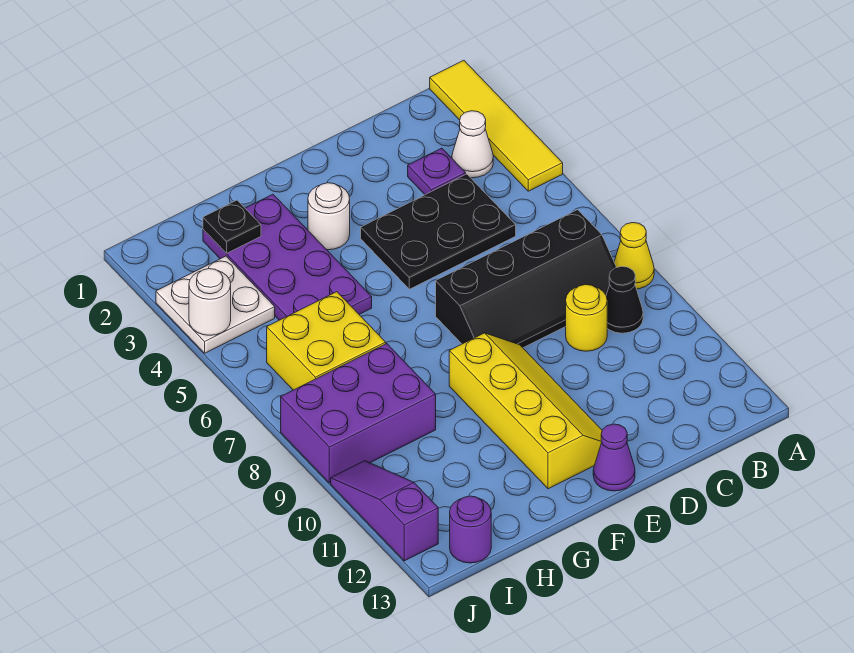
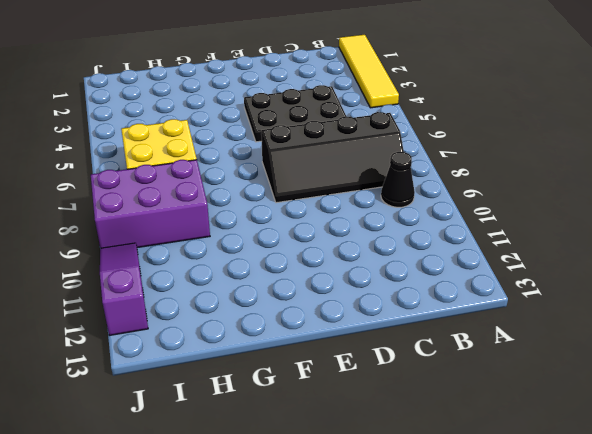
none -> yellow cone A8 level 1
none -> white cone B3 level 1
none -> purple plate C3 level 1

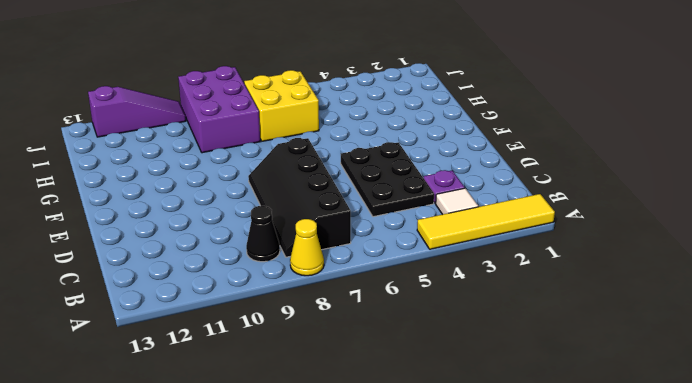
white tile B3 level 1 -> white cone B3 level 1
none -> yellow round brick C9 level 1
none -> yellow slope E9:F12 level 1 top F
none -> purple cone E13 level 1

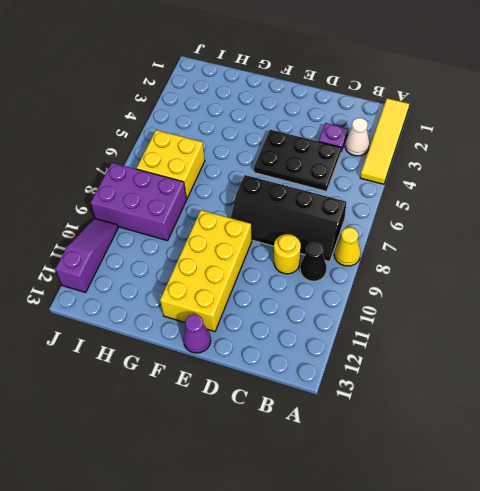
yellow brick E9:F12 level 1 -> yellow slope E9:F12 level 1 top F
none -> white round brick F3 level 1
none -> purple plate G2:H5 level 1
none -> white plate I3:J4 level 1

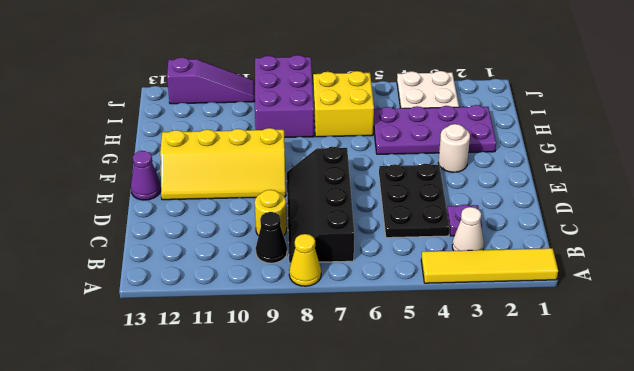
none -> purple round brick I13 level 1
none -> black plate H2 level 2
none -> white round brick J4 level 2

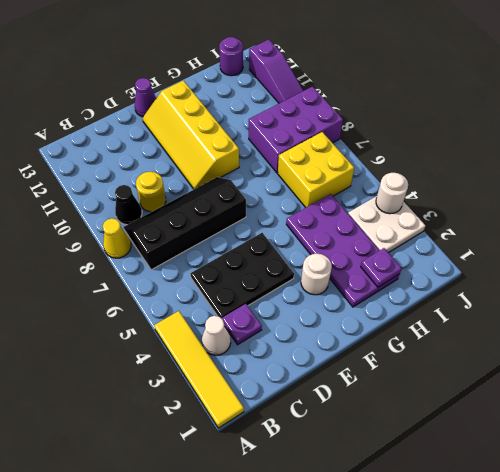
purple plate H2 level 2 -> black plate H2 level 2

